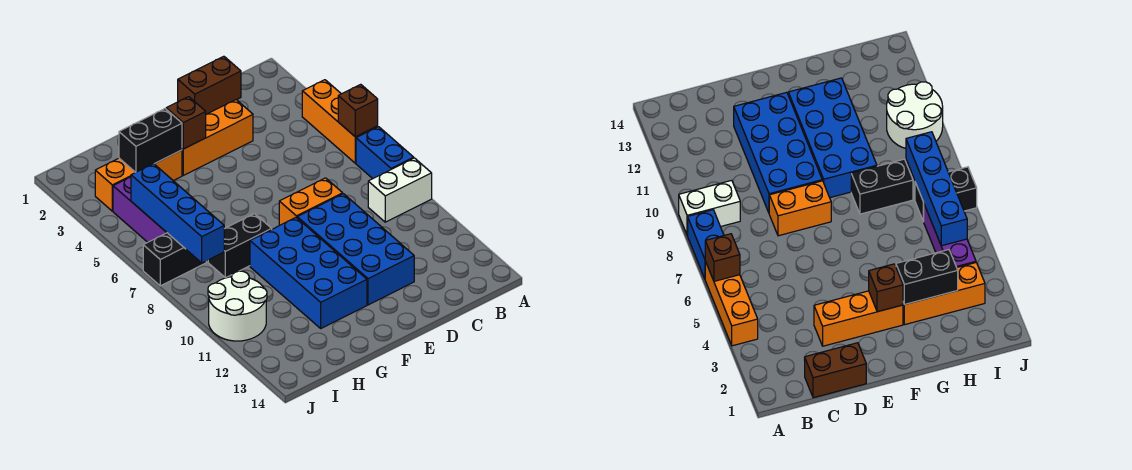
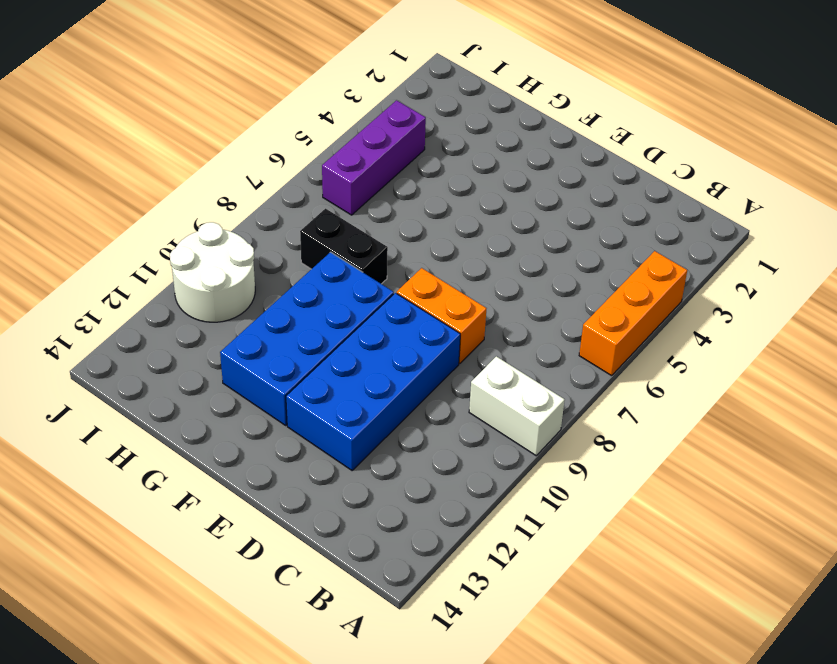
none -> blue brick A7:A8 level 1
none -> brown brick C1:D1 level 1
none -> orange brick D3:F3 level 1

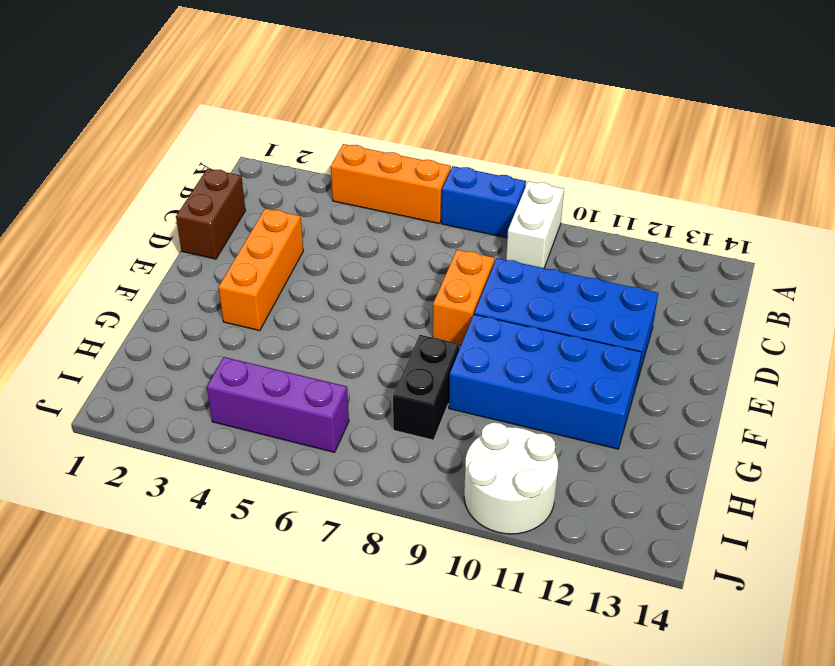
none -> orange brick G3:I3 level 1
none -> black brick I7:J7 level 1
none -> brown brick A6 level 2

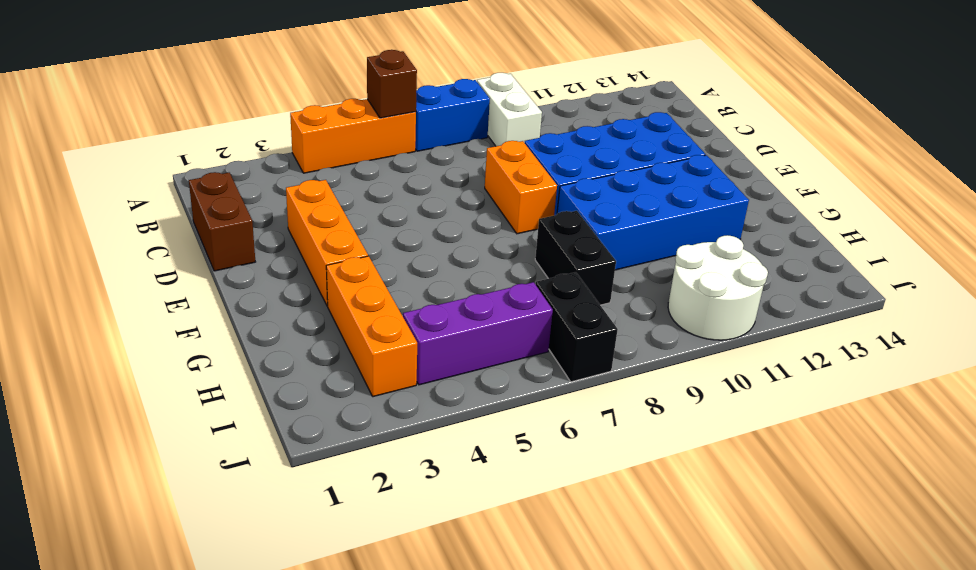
none -> brown brick F3 level 2
none -> black brick G3:H3 level 2
none -> blue brick I5:I8 level 2

